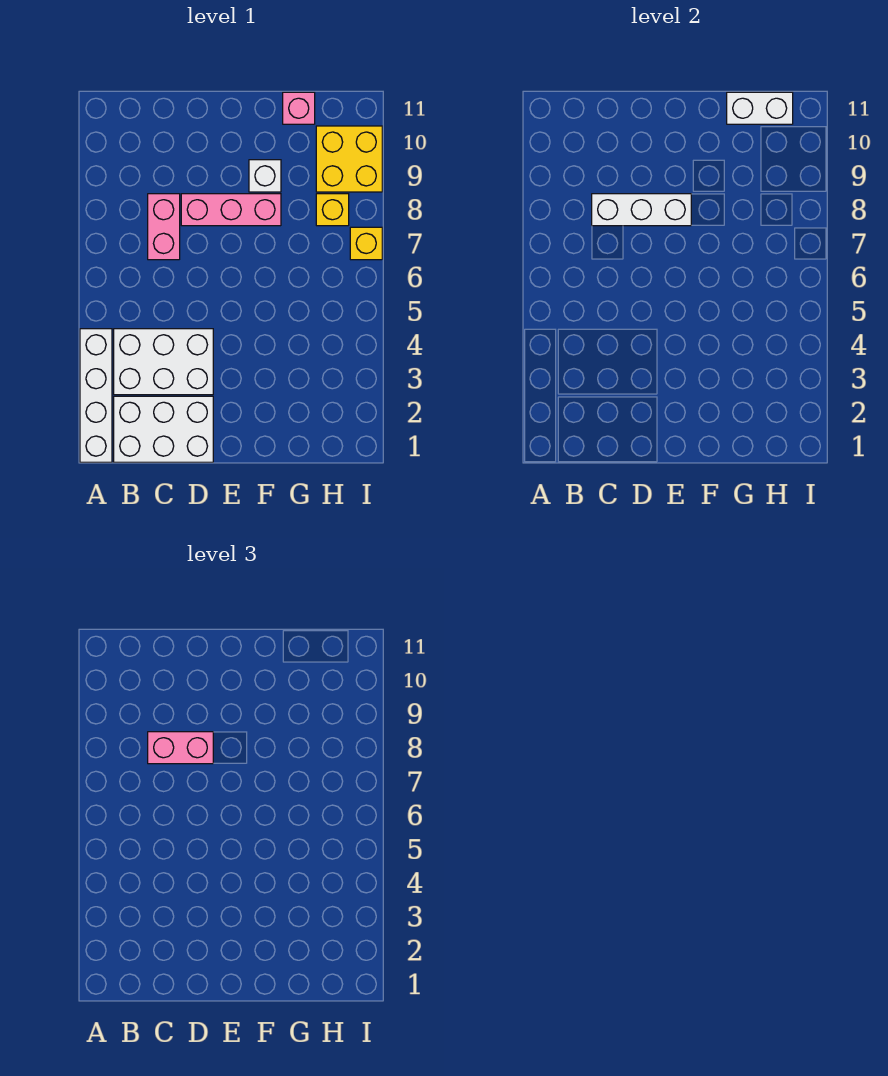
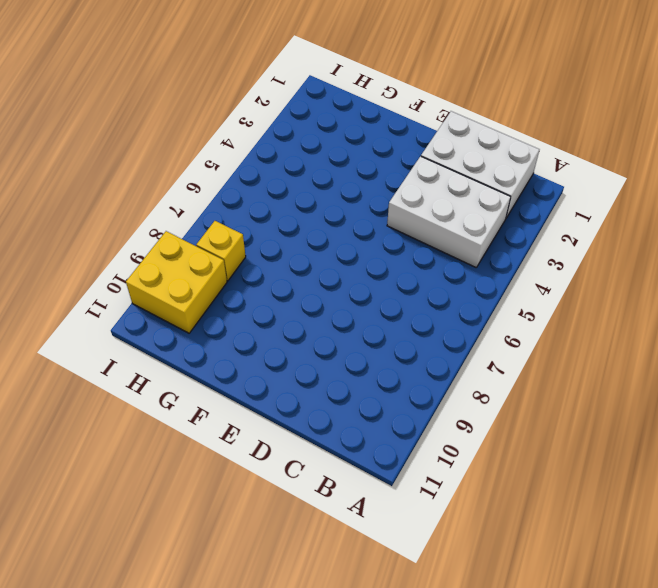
none -> white brick A1:A4 level 1
none -> pink brick C7:C8 level 1
none -> pink brick D8:F8 level 1

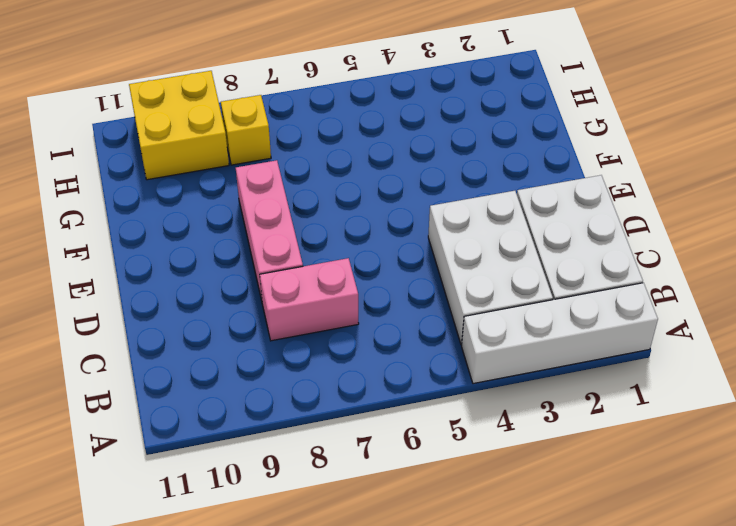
none -> white brick F9 level 1
none -> pink brick G11 level 1
none -> yellow brick I7 level 1

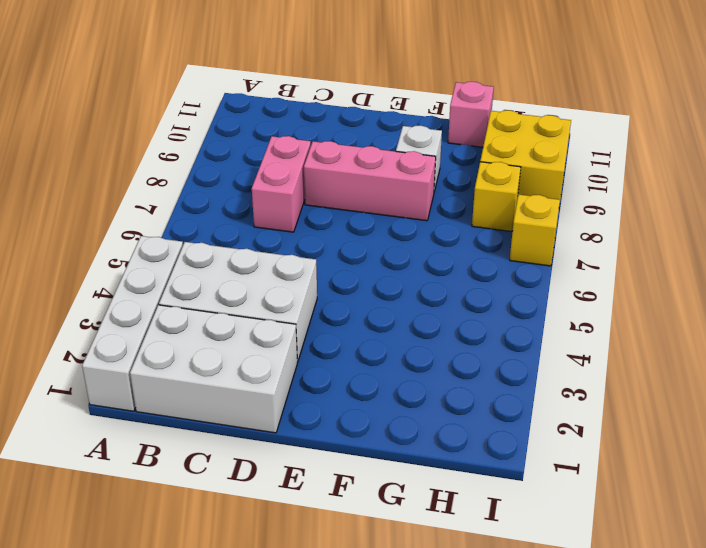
none -> white brick C8:E8 level 2
none -> white brick G11:H11 level 2
none -> pink brick C8:D8 level 3

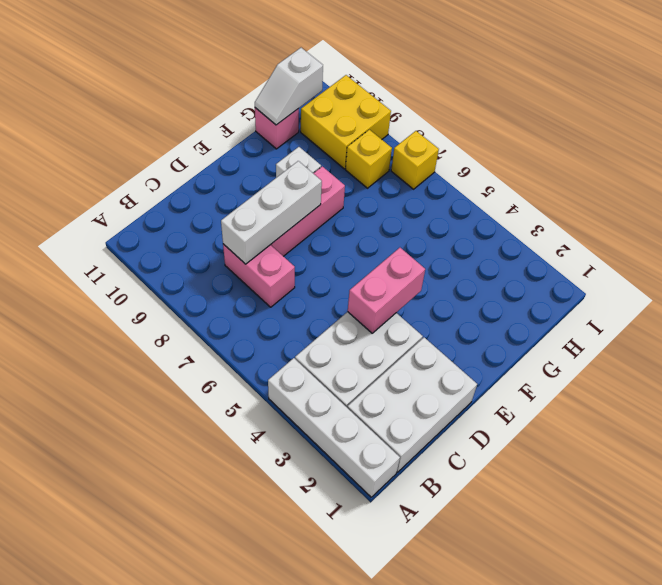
pink brick D4:E4 level 2 -> pink brick C8:D8 level 3
white slope G11:H11 level 2 top H -> white brick G11:H11 level 2

